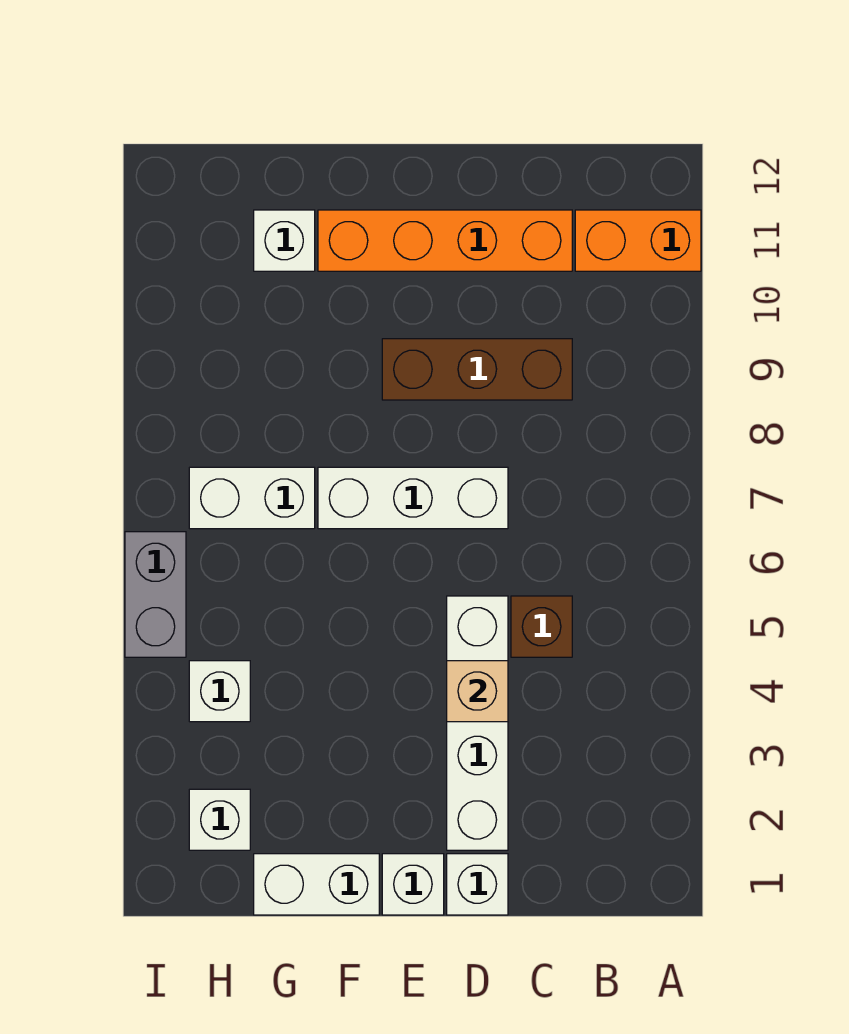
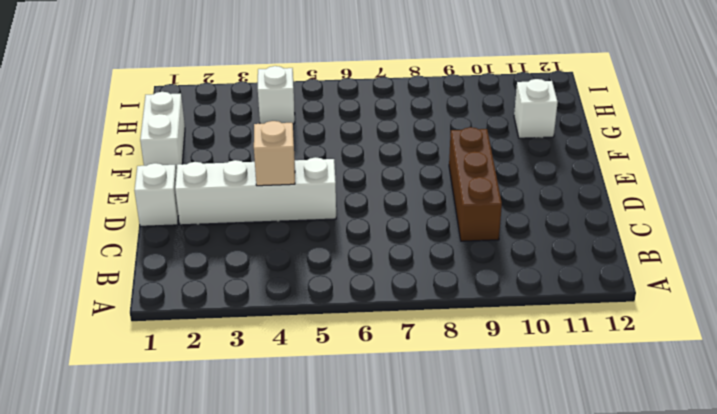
none -> orange brick A11:B11 level 1
none -> brown brick C5 level 1
none -> orange brick C11:F11 level 1

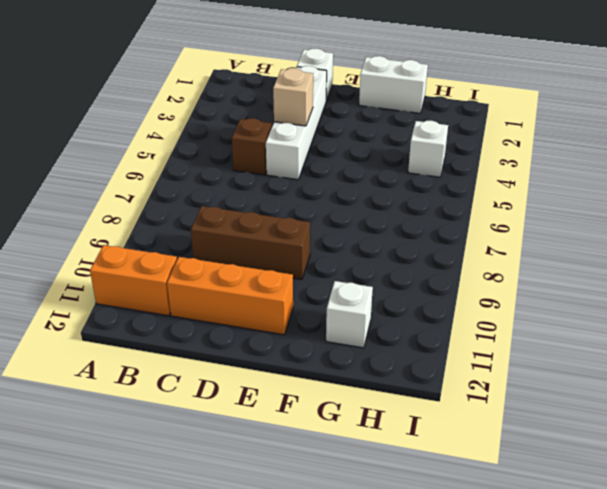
orange brick C11:E11 level 1 -> orange brick C11:F11 level 1
none -> white brick D7:F7 level 1
none -> white brick E1 level 1
none -> white brick G7:H7 level 1

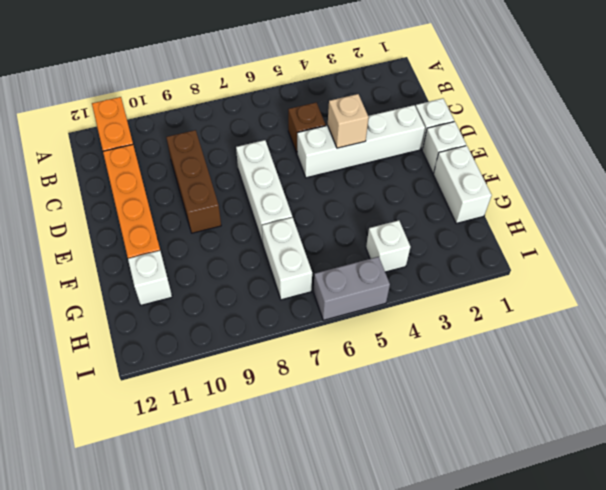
none -> white brick H2 level 1

